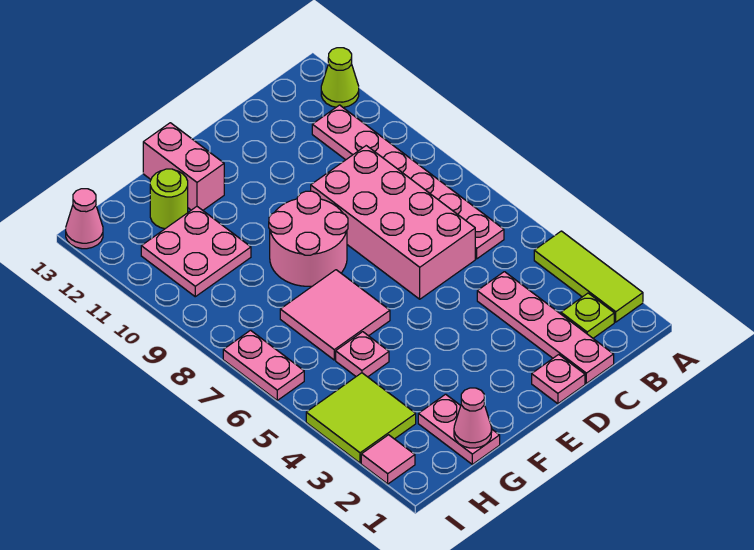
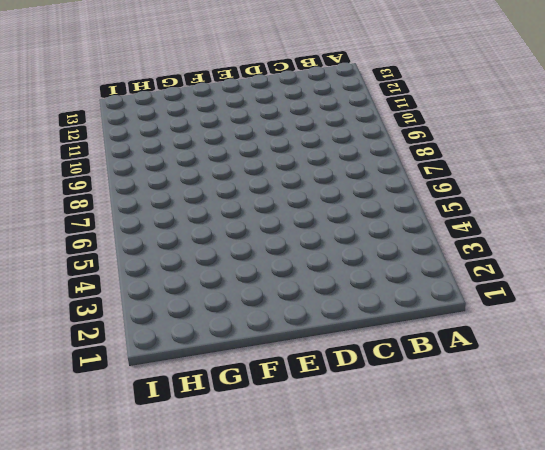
none -> lime tile A2:A4 level 1
none -> lime cone A12 level 1
none -> lime plate B2 level 1

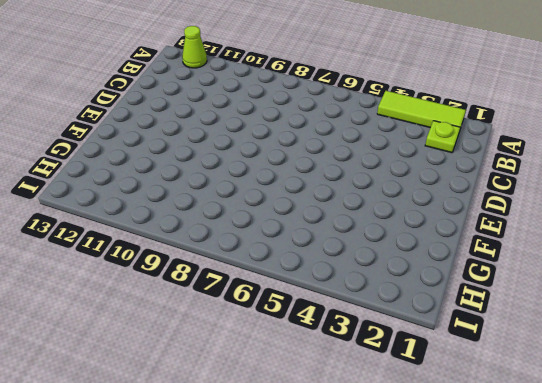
none -> pink plate B6:B11 level 1
none -> pink plate C1:C4 level 1
none -> pink brick C6:D9 level 1

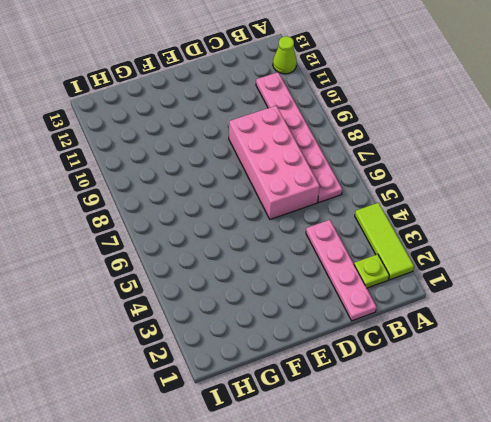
none -> pink plate D1 level 1
none -> pink round brick E8:F9 level 1
none -> pink tile F6:G7 level 1

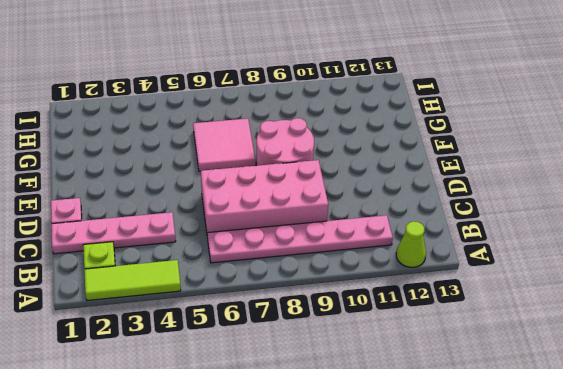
none -> pink brick F12:F13 level 1
none -> pink plate G1:G2 level 1
none -> pink plate G5 level 1

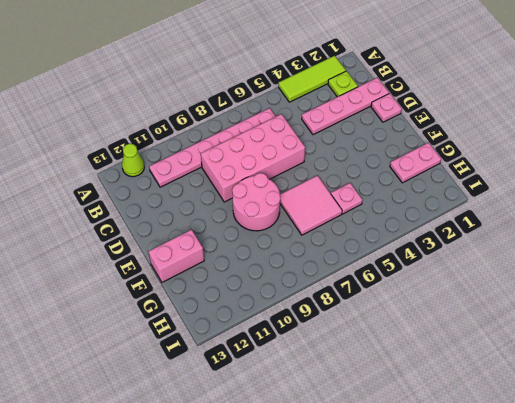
none -> pink plate G10:H11 level 1
none -> lime round brick G12 level 1
none -> lime tile H3:I4 level 1

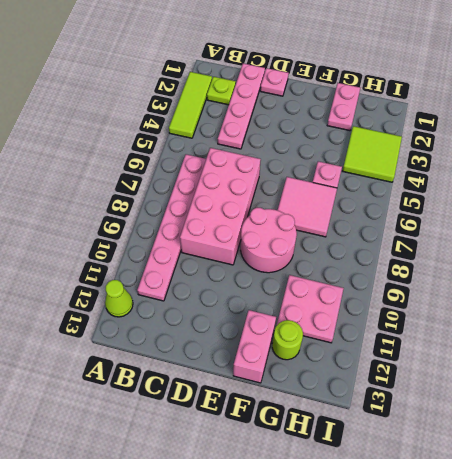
none -> pink tile I2 level 1
none -> pink plate I6:I7 level 1
none -> pink cone I13 level 1

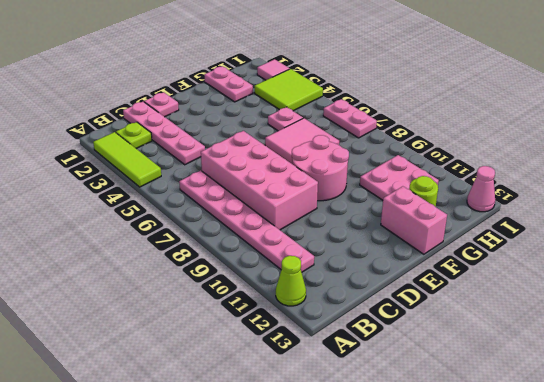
none -> pink cone G1 level 2

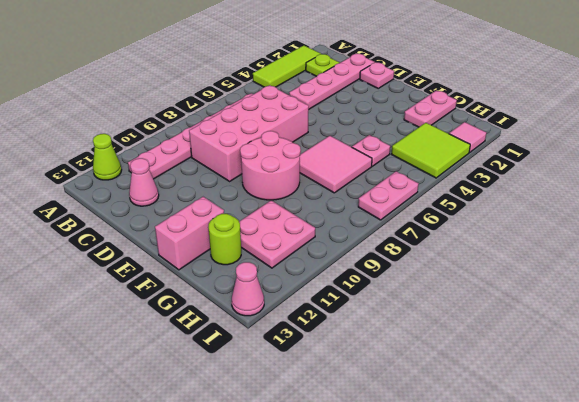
pink cone C12 level 1 -> pink cone G1 level 2

